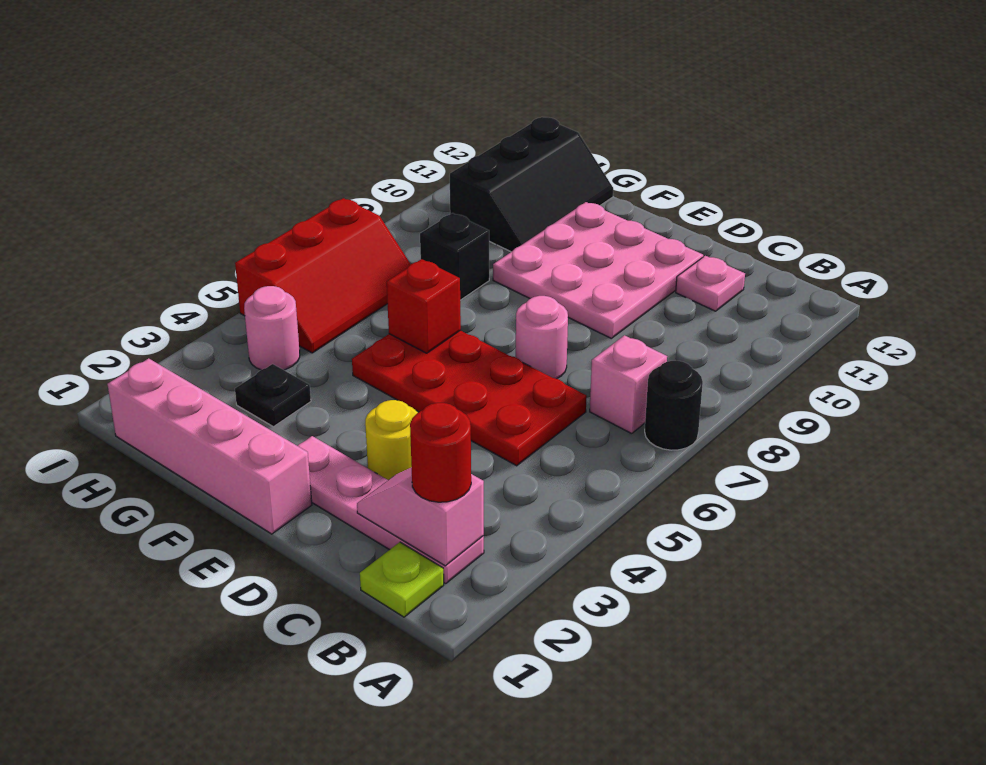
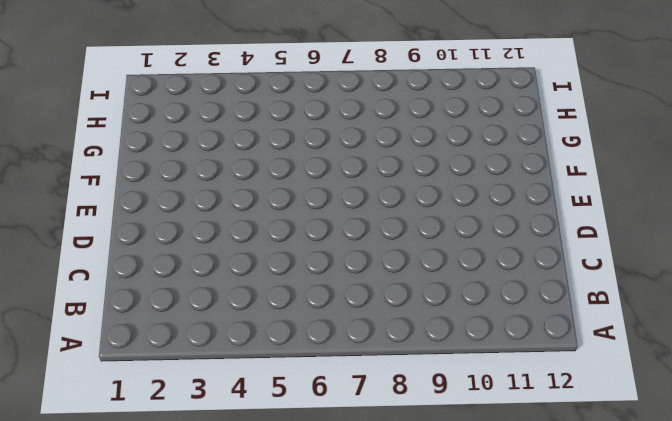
none -> black round brick A7 level 1
none -> lime plate B1 level 1
none -> pink plate B2:E2 level 1

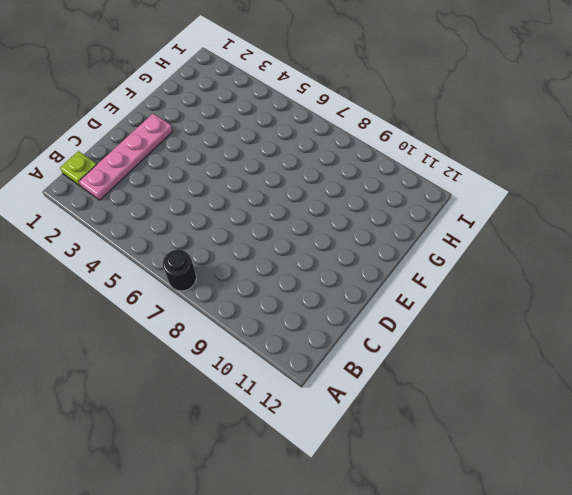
none -> pink brick B7 level 1
none -> red plate C5:F6 level 1
none -> pink plate C11 level 1

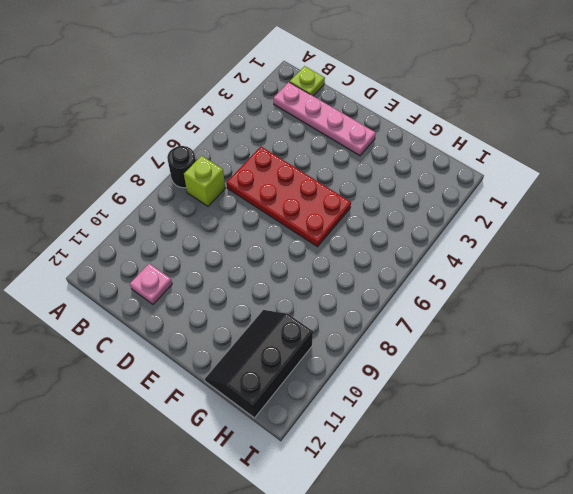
lime brick B7 level 1 -> pink brick B7 level 1
none -> yellow round brick D3 level 1
none -> pink round brick D7 level 1
none -> pink plate D9:F11 level 1

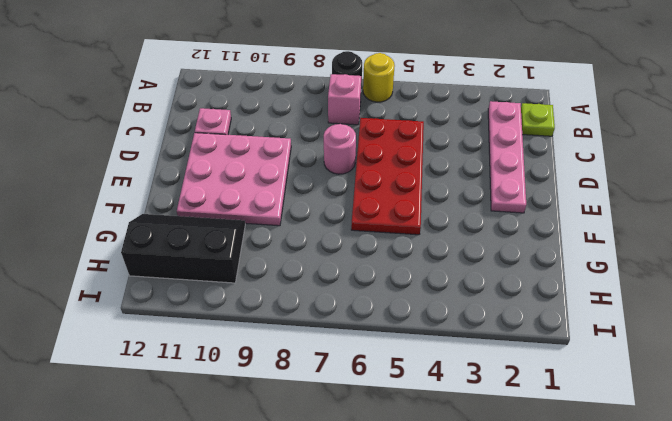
yellow round brick A6 level 1 -> yellow round brick D3 level 1
none -> pink brick E1:H1 level 1
none -> black plate G3 level 1
none -> black brick G8 level 1

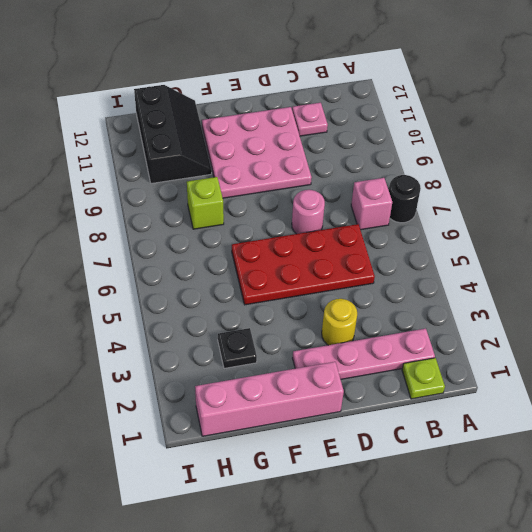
lime brick G8 level 1 -> black brick G8 level 1
none -> pink round brick H4 level 1
none -> red slope H5:I7 level 1 top I
none -> pink slope B2:C2 level 2 top B

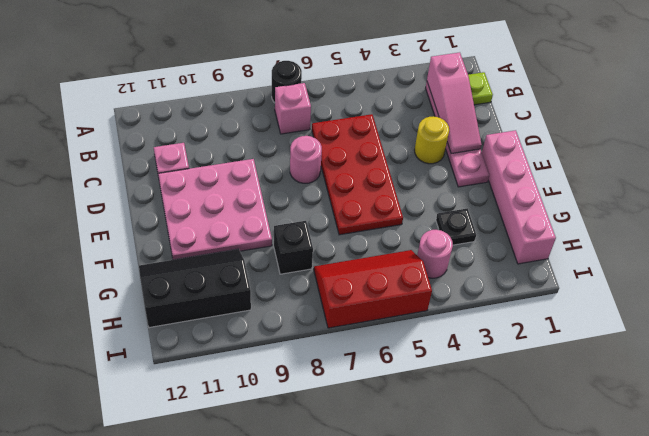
pink slope B2:D2 level 2 top B -> pink slope B2:C2 level 2 top B
none -> red brick F6 level 2
none -> red round brick B2 level 3

